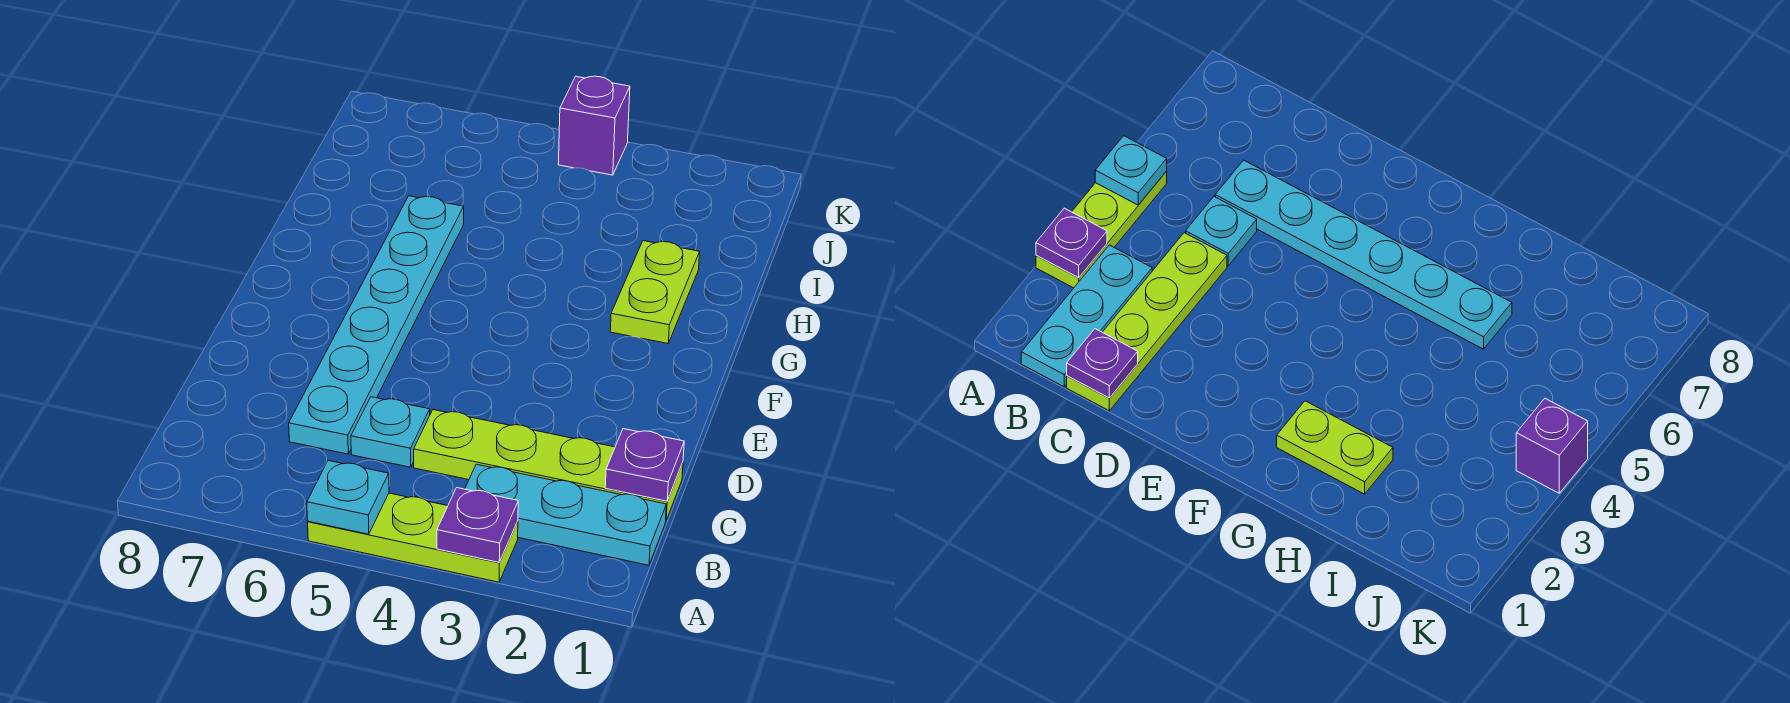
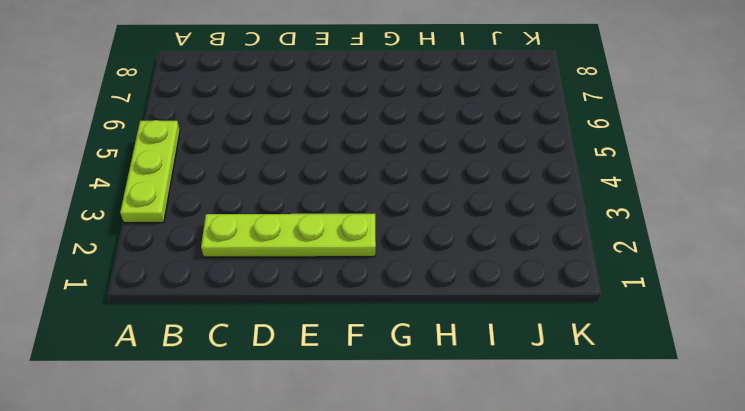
lime plate C2:F2 level 1 -> lime plate C1:C4 level 1
none -> cyan plate B1:B3 level 1
none -> cyan plate C5 level 1

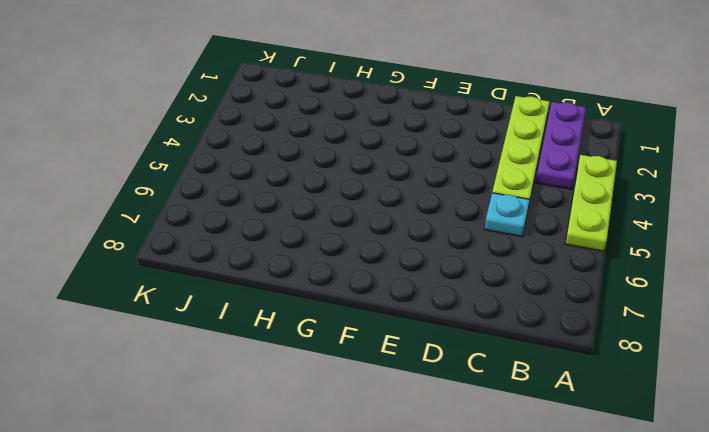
purple plate B1:B3 level 1 -> cyan plate B1:B3 level 1
none -> cyan plate C6:H6 level 1
none -> lime plate G2:H2 level 1

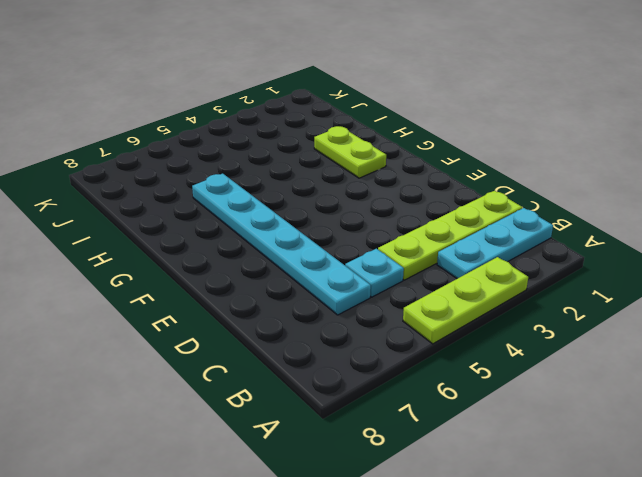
none -> purple brick K4 level 1
none -> purple plate A3 level 2

